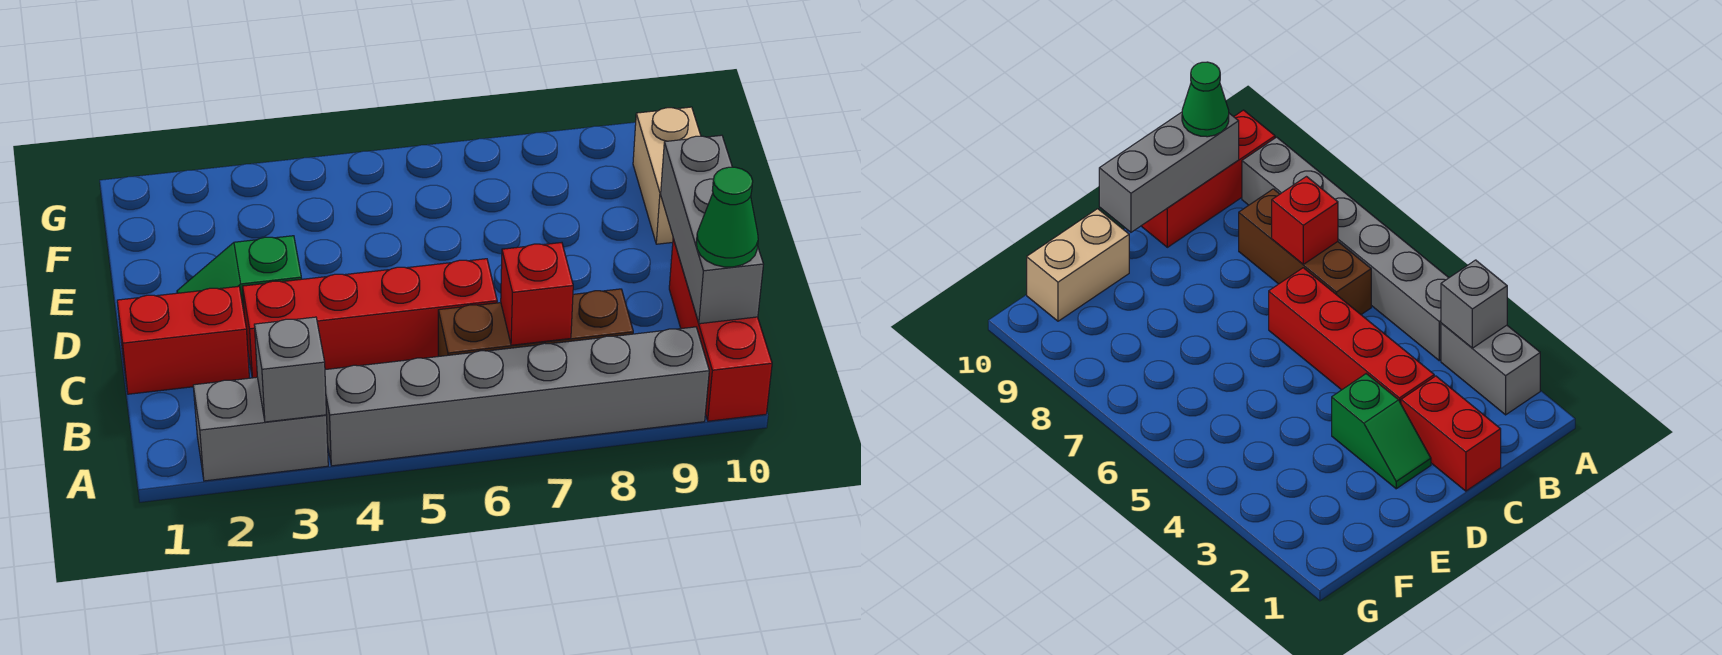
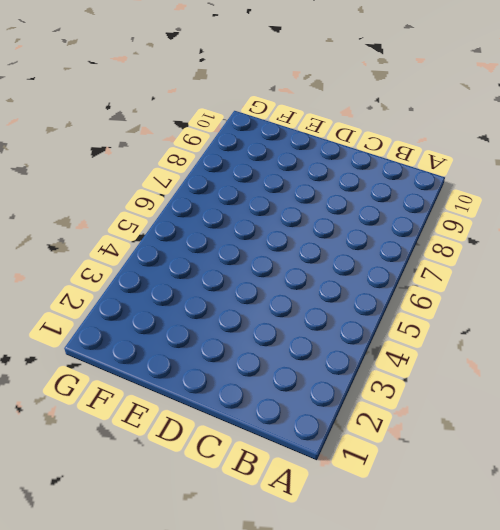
none -> grey brick A2:A3 level 1
none -> grey brick A4:A9 level 1
none -> red brick A10:C10 level 1

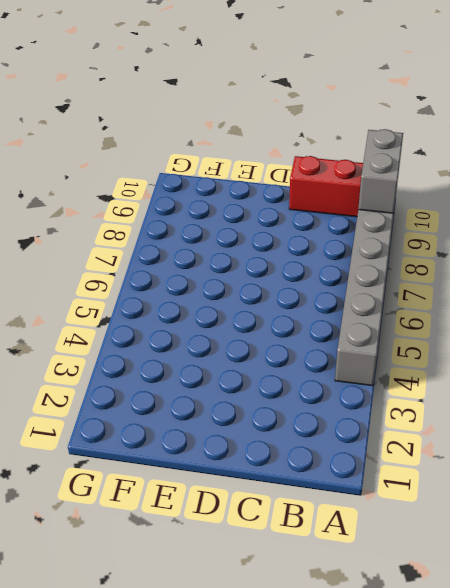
grey brick A9:A10 level 2 -> grey brick A2:A3 level 1
none -> brown brick B6:B8 level 1
none -> red brick C1:C2 level 1
none -> red brick C3:C6 level 1

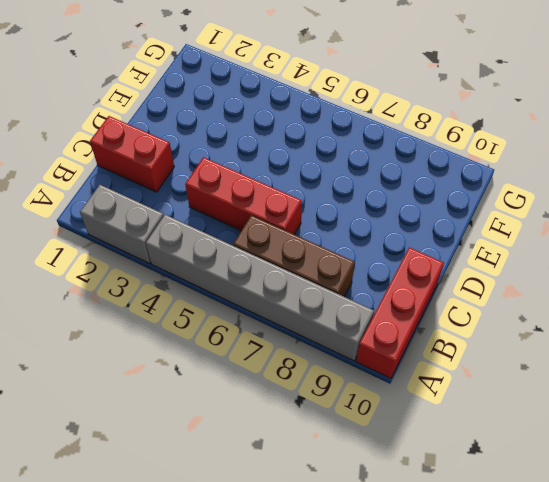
red brick C4:C6 level 1 -> red brick C3:C6 level 1
none -> green slope D2:D3 level 1 top 3
none -> tan brick E10:F10 level 1
none -> grey brick A3 level 2

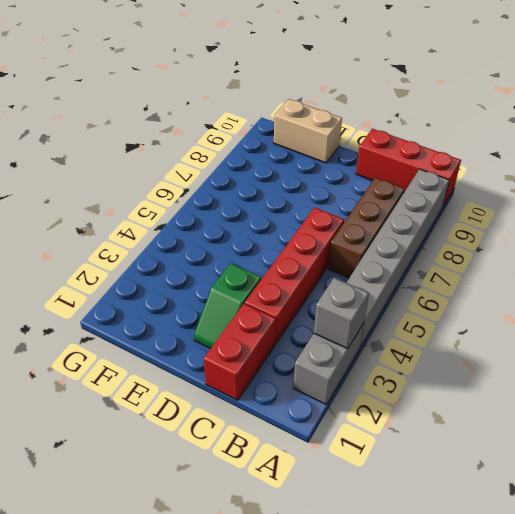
none -> red brick B7 level 2
none -> grey brick B10:D10 level 2
none -> green cone B10 level 3

